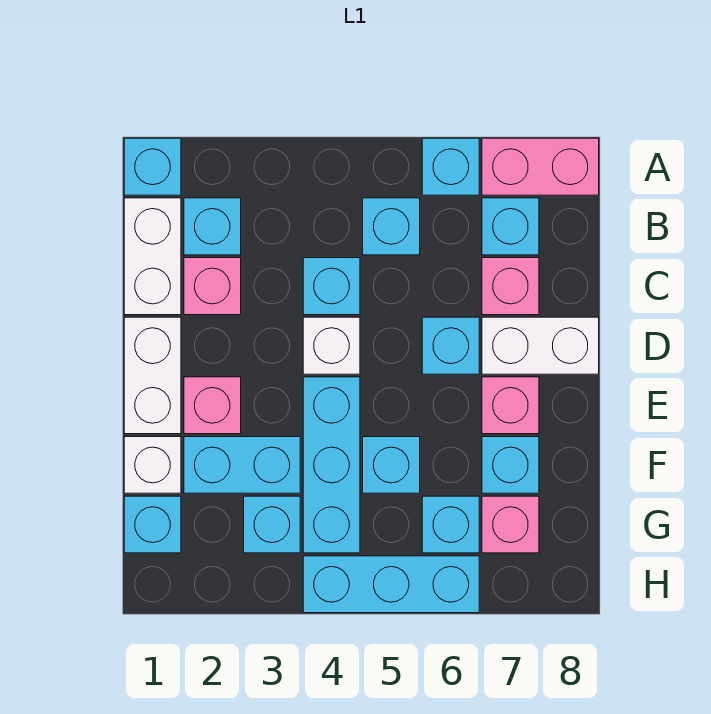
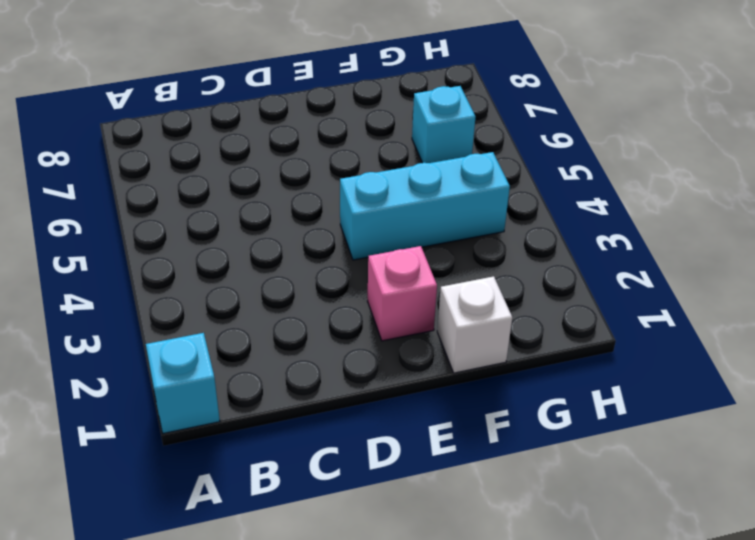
none -> cyan brick A6 level 1
none -> pink brick A7:A8 level 1
none -> white brick B1:C1 level 1

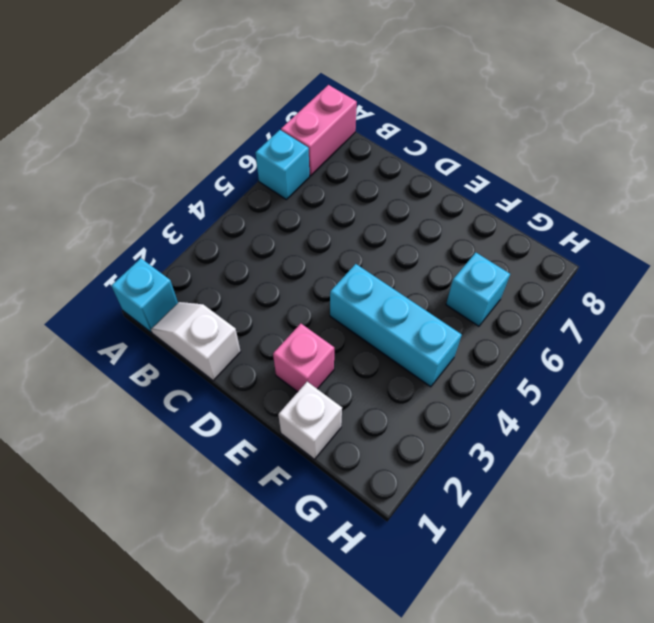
white slope B1:C1 level 1 top C -> white brick B1:C1 level 1
none -> cyan brick B2 level 1
none -> cyan brick B5 level 1
none -> cyan brick B7 level 1

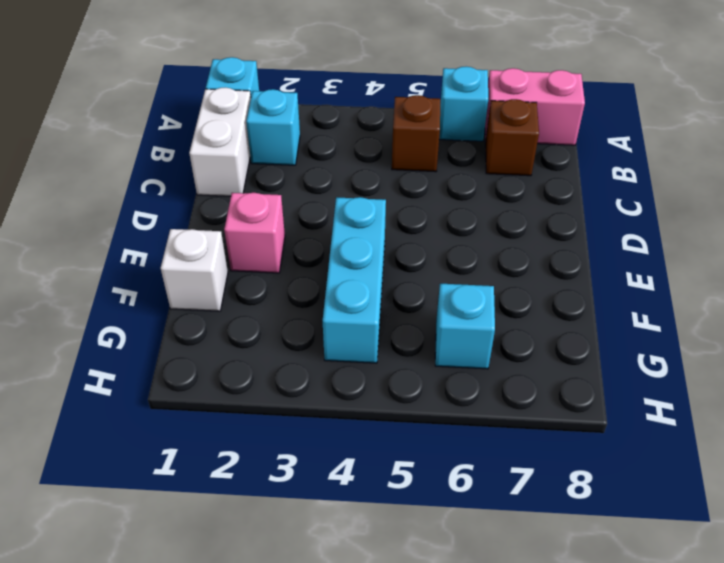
brown brick B5 level 1 -> cyan brick B5 level 1
brown brick B7 level 1 -> cyan brick B7 level 1
none -> pink brick C2 level 1
none -> cyan brick C4 level 1
none -> pink brick C7 level 1

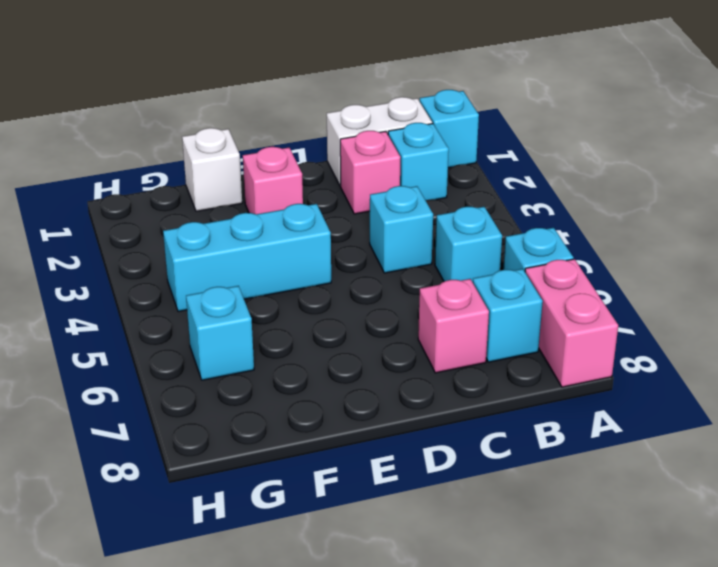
none -> white brick D1:E1 level 1
none -> white brick D4 level 1
none -> cyan brick D6 level 1

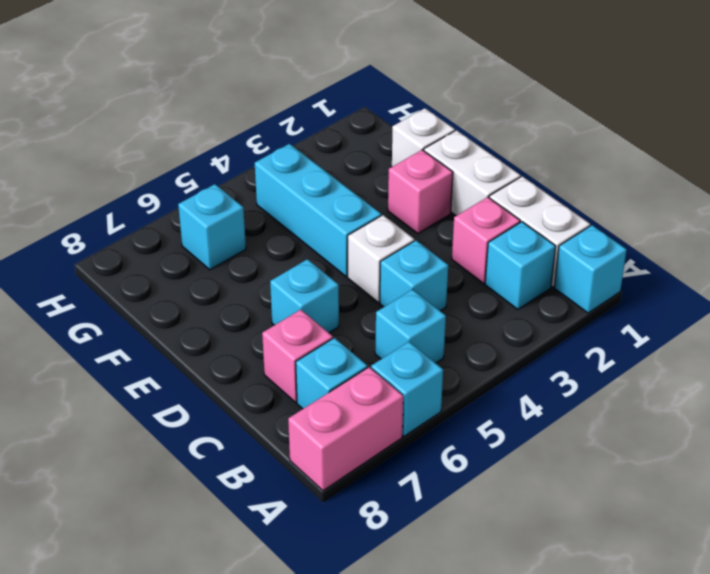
none -> white brick D7:D8 level 1
none -> pink brick E7 level 1
none -> cyan brick F2:F3 level 1

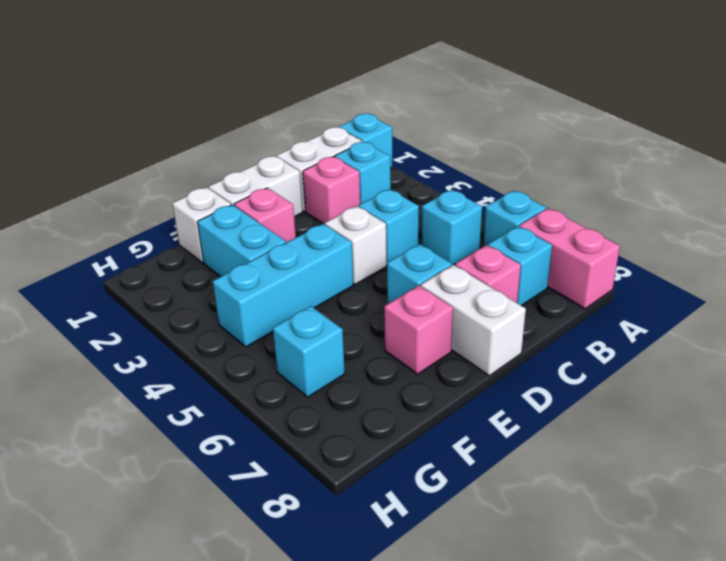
none -> cyan brick F5 level 1
none -> cyan brick F7 level 1
none -> cyan brick G1 level 1

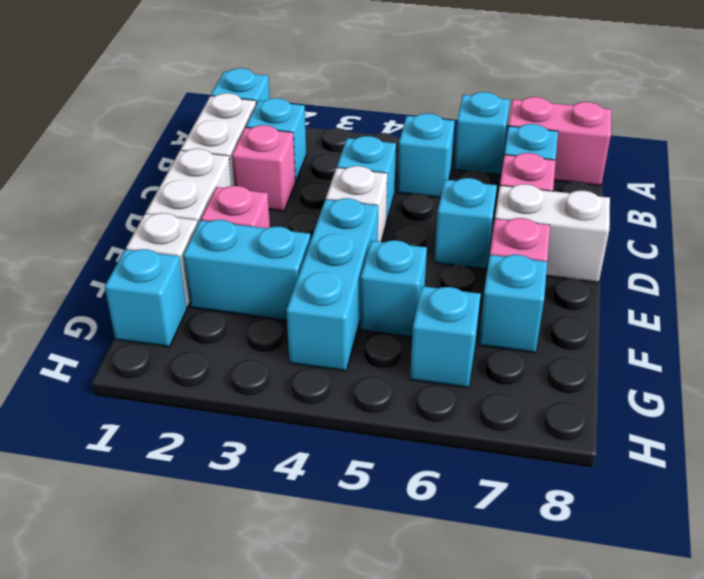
none -> cyan brick G3 level 1
none -> pink brick G7 level 1
none -> cyan brick H4:H6 level 1

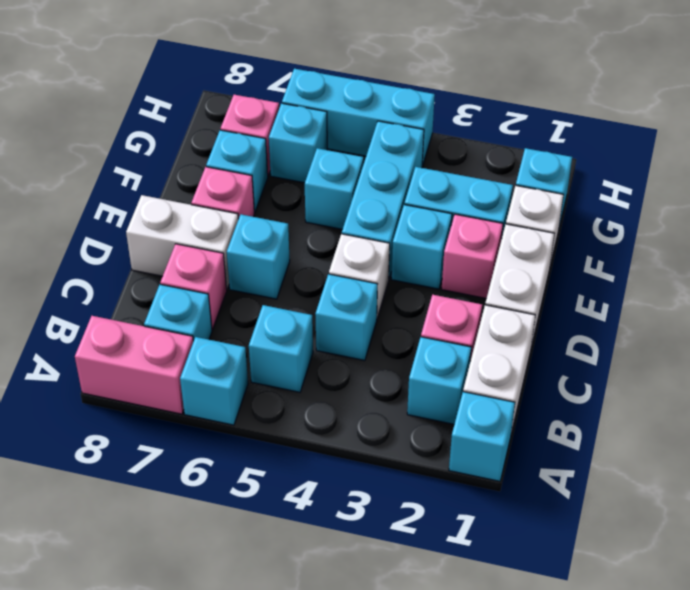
cyan brick E3 level 1 -> cyan brick G3 level 1

